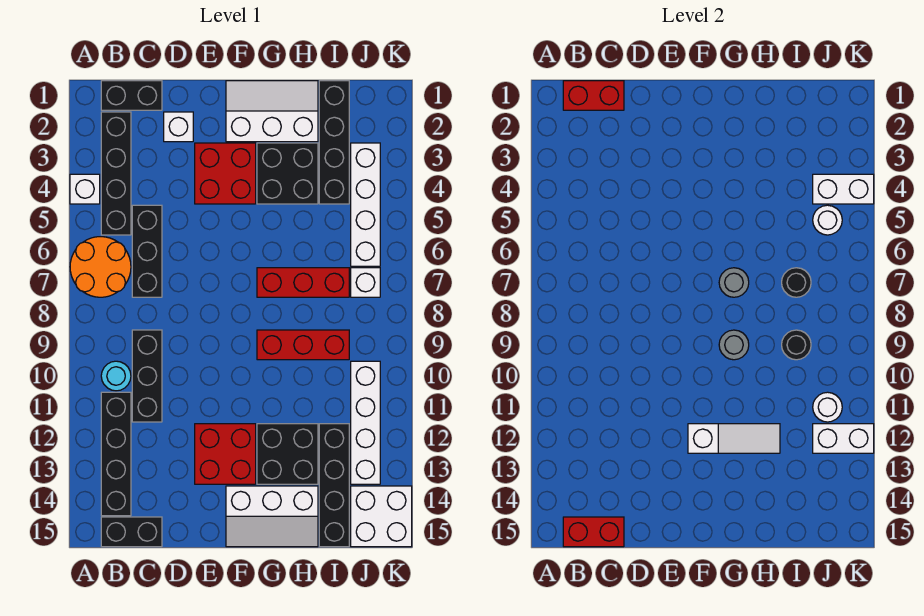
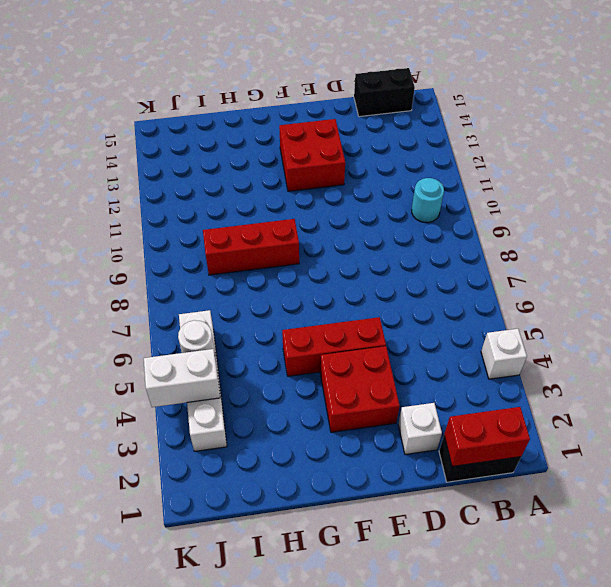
red brick E5:G5 level 1 -> red brick G7:I7 level 1
none -> orange round brick A6:B7 level 1
none -> black brick B2:B5 level 1
none -> black brick B11:B14 level 1
none -> black brick C5:C7 level 1

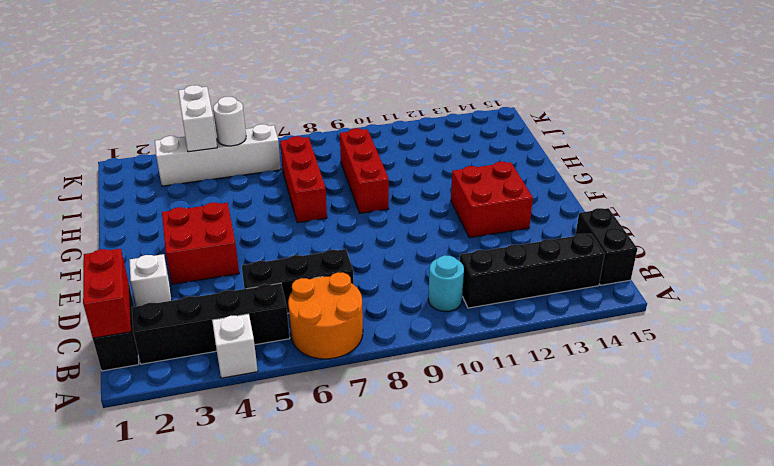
none -> black brick C9:C11 level 1
none -> white slope F1:H2 level 1 top 2
none -> white slope F14:H15 level 1 top 14
none -> black brick G3:H4 level 1

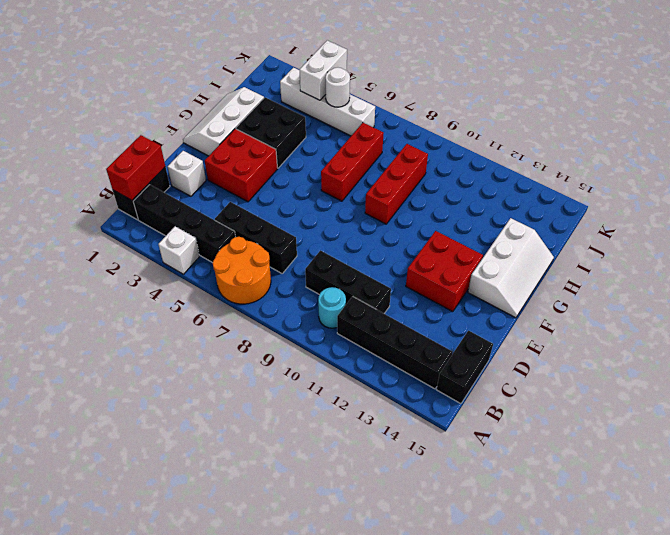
none -> black brick G12:H13 level 1
none -> black brick I1:I4 level 1
none -> black brick I12:I15 level 1
none -> white brick J7 level 1

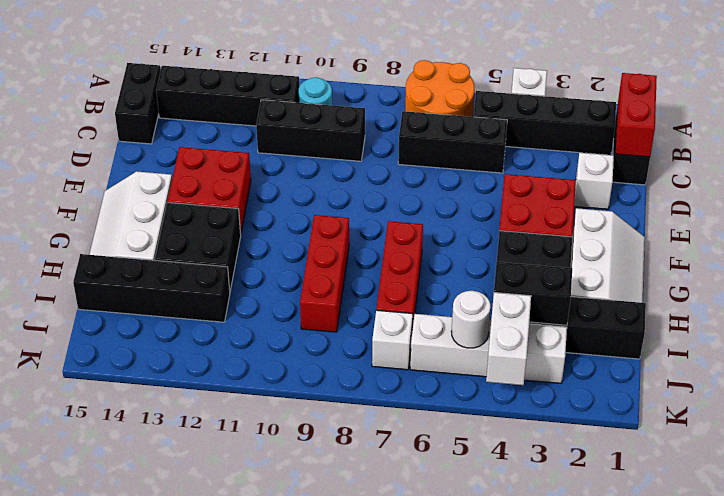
black brick I3:I4 level 2 -> none
none -> white brick J10:J13 level 1
none -> white brick J14:K15 level 1
none -> red brick B15:C15 level 2
none -> white slope F12:H12 level 2 top F

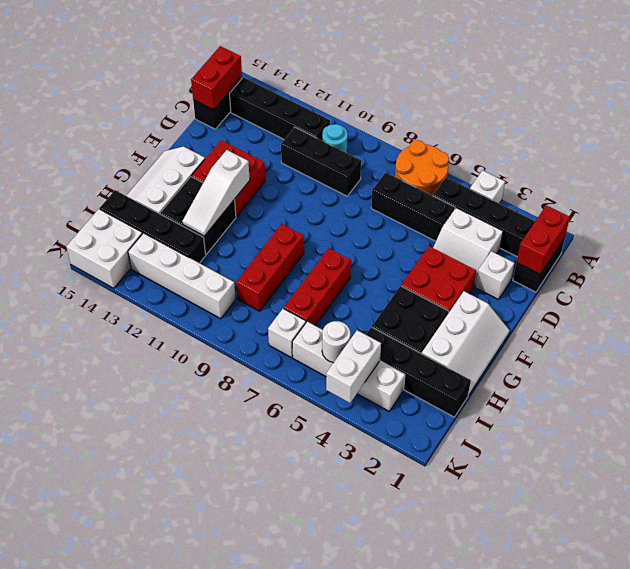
white slope C3:D4 level 1 top C -> none
none -> grey round brick G7 level 2
none -> grey round brick G9 level 2
none -> black round brick I7 level 2
none -> black round brick I9 level 2

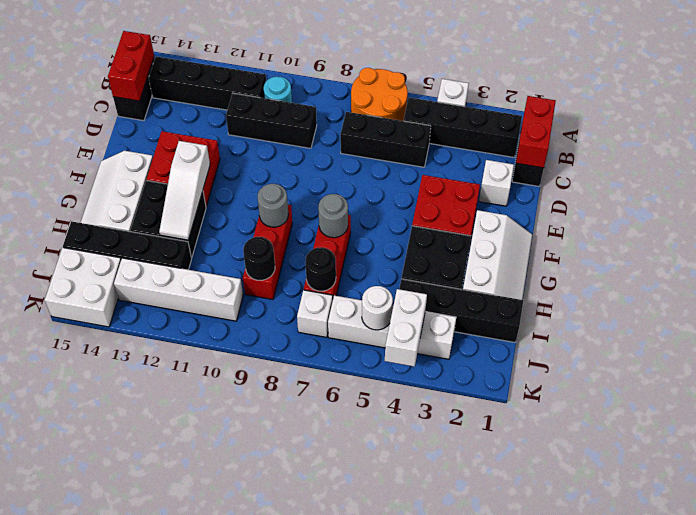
none -> white round brick J11 level 2
none -> white brick J12:K12 level 2

